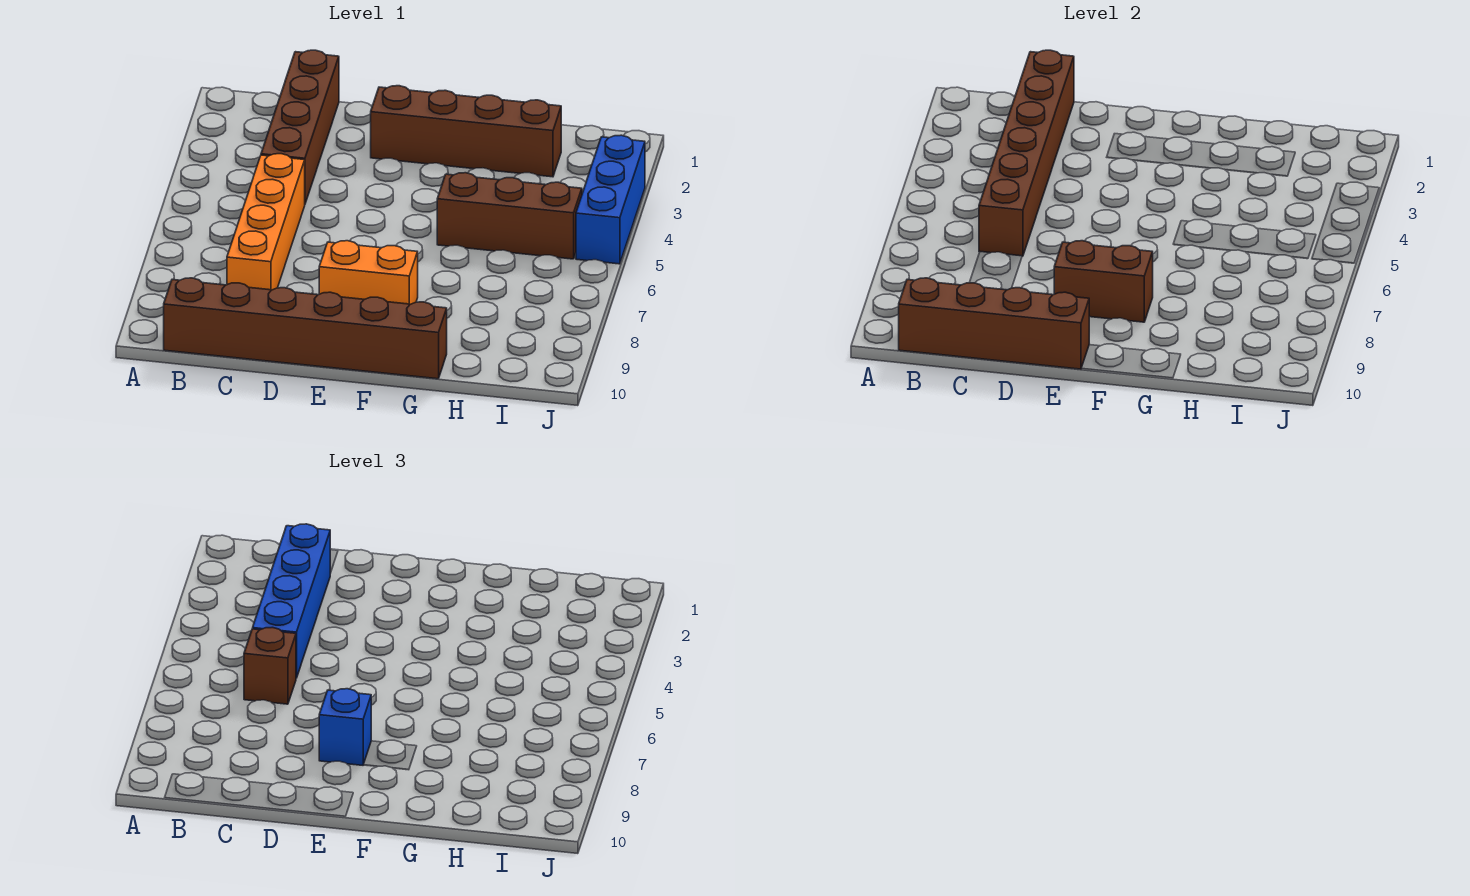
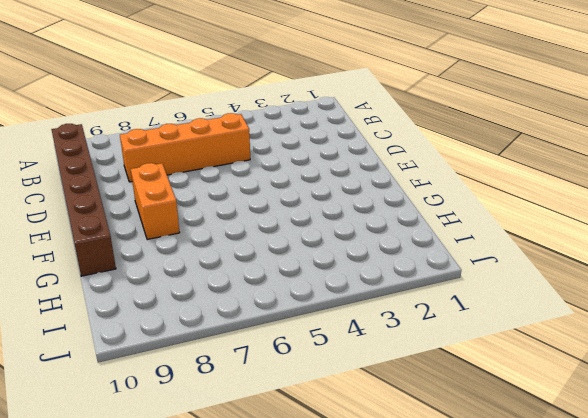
none -> brown brick C1:C4 level 1
none -> brown brick E2:H2 level 1
none -> brown brick G5:I5 level 1

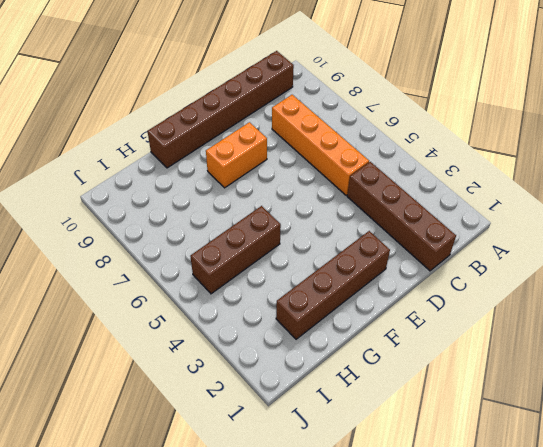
none -> blue brick J3:J5 level 1
none -> brown brick B10:E10 level 2
none -> brown brick C1:C6 level 2

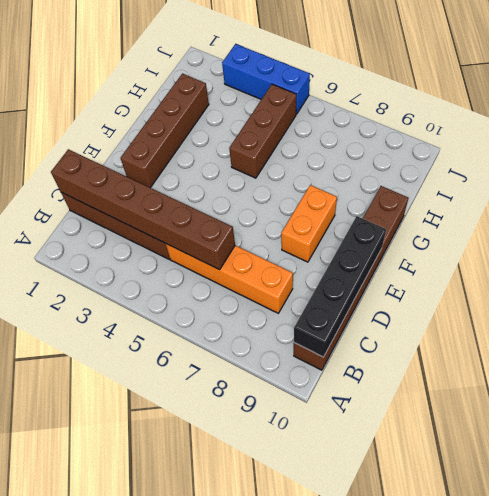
black brick B10:E10 level 2 -> brown brick B10:E10 level 2
none -> brown brick E8:F8 level 2
none -> blue brick C2:C5 level 3
none -> brown brick C6 level 3

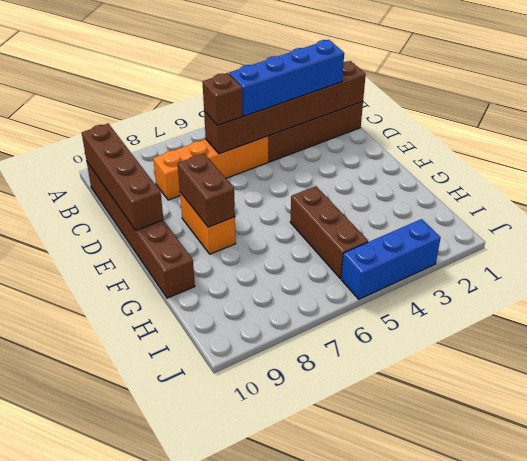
none -> brown brick E2:H2 level 1
none -> blue brick E8 level 3

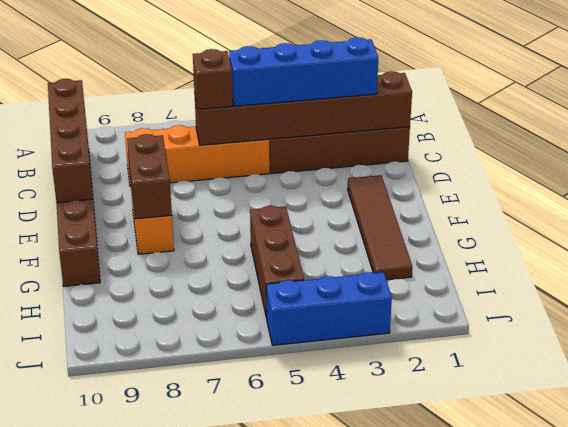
brown tile E2:H2 level 1 -> brown brick E2:H2 level 1
none -> blue brick E8 level 3

